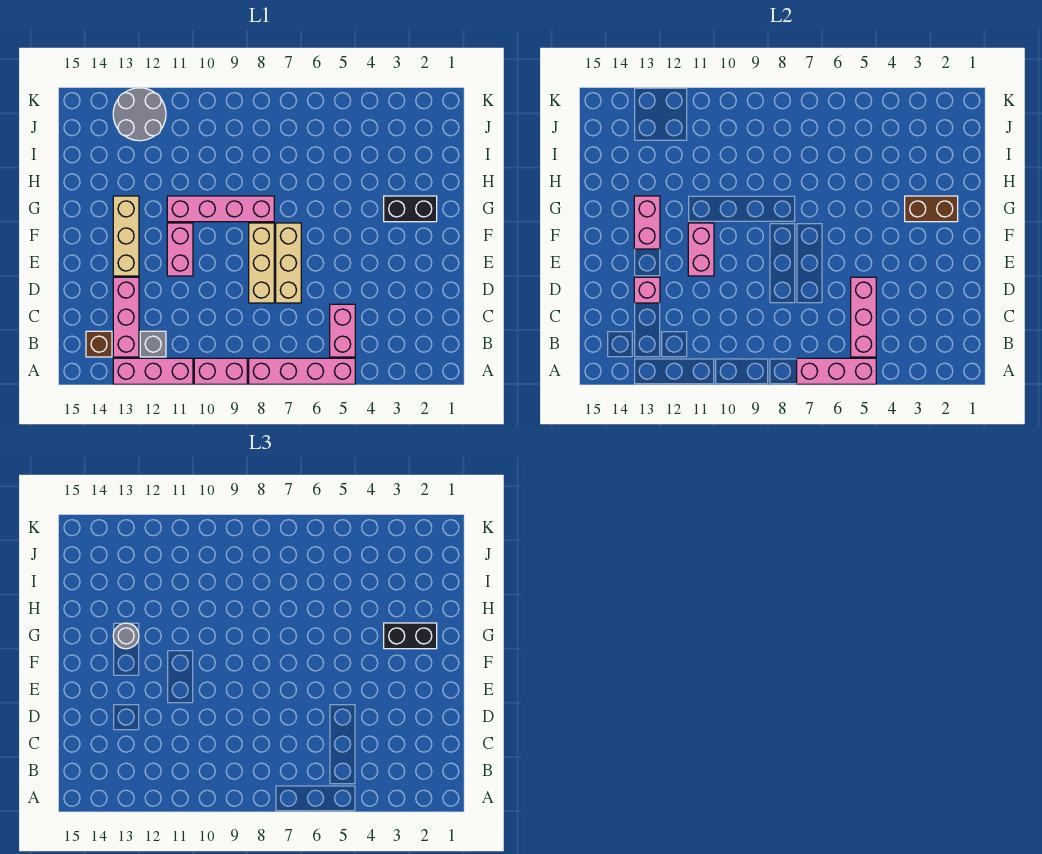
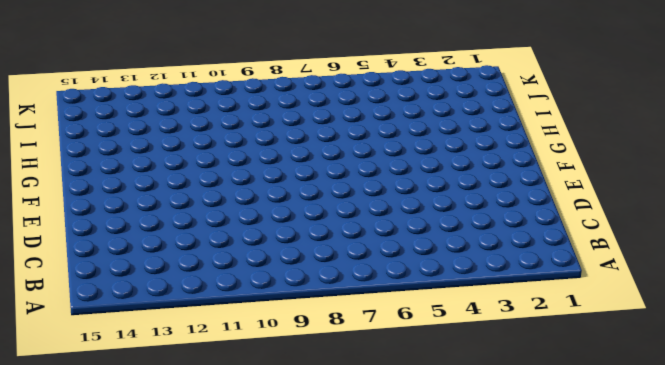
none -> pink brick A5:A8 level 1
none -> pink brick A9:A10 level 1
none -> pink brick A11:A13 level 1

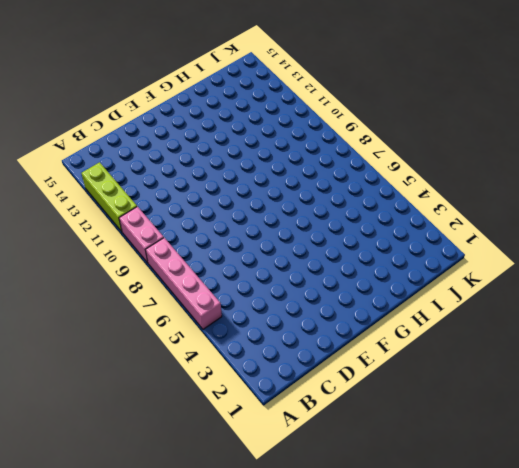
lime brick A11:A13 level 1 -> pink brick A11:A13 level 1
none -> pink brick B5:C5 level 1
none -> grey brick B12 level 1
none -> pink brick B13:D13 level 1

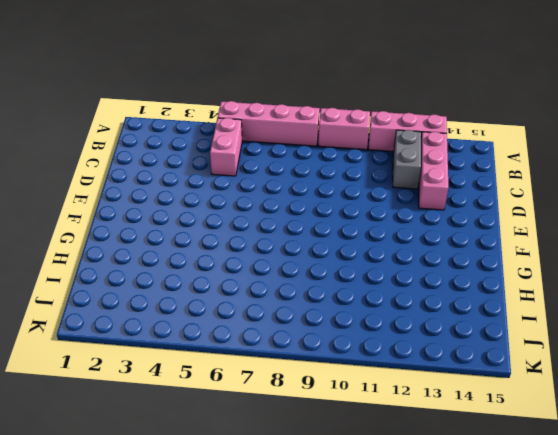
grey brick B12:C12 level 1 -> grey brick B12 level 1
none -> brown brick B14 level 1
none -> tan brick D7:F7 level 1
none -> tan brick D8:F8 level 1

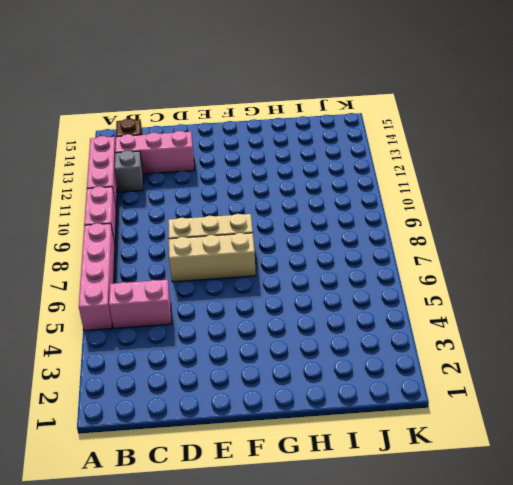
none -> pink brick E11:F11 level 1
none -> tan brick E13:G13 level 1
none -> black brick G2:G3 level 1

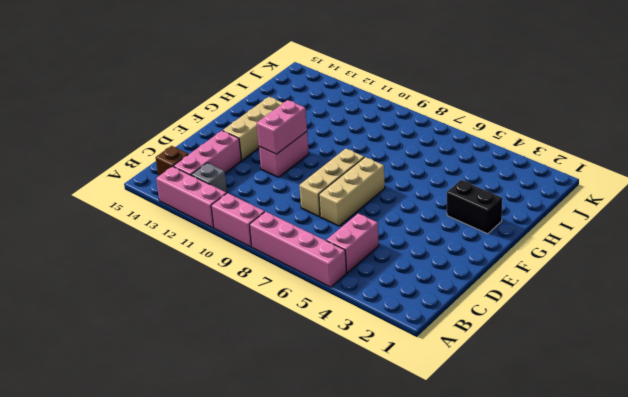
none -> pink brick G8:G11 level 1
none -> grey round brick J12:K13 level 1
none -> pink brick A5:A7 level 2

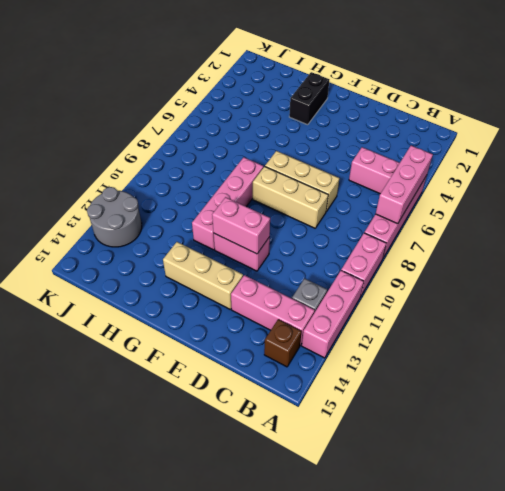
none -> pink brick B5:D5 level 2
none -> pink brick D13 level 2
none -> pink brick F13:G13 level 2

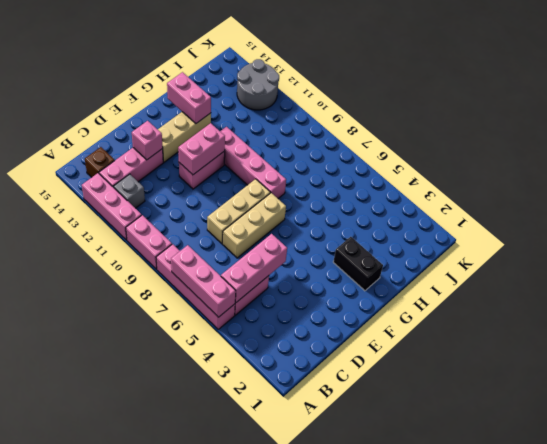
pink brick G13:G14 level 2 -> pink brick F13:G13 level 2
none -> brown brick G2:G3 level 2
none -> black brick G2:G3 level 3
none -> grey round brick G13 level 3

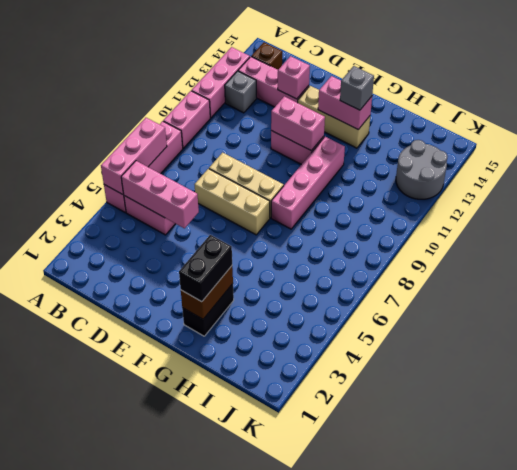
grey brick G13 level 3 -> grey round brick G13 level 3

